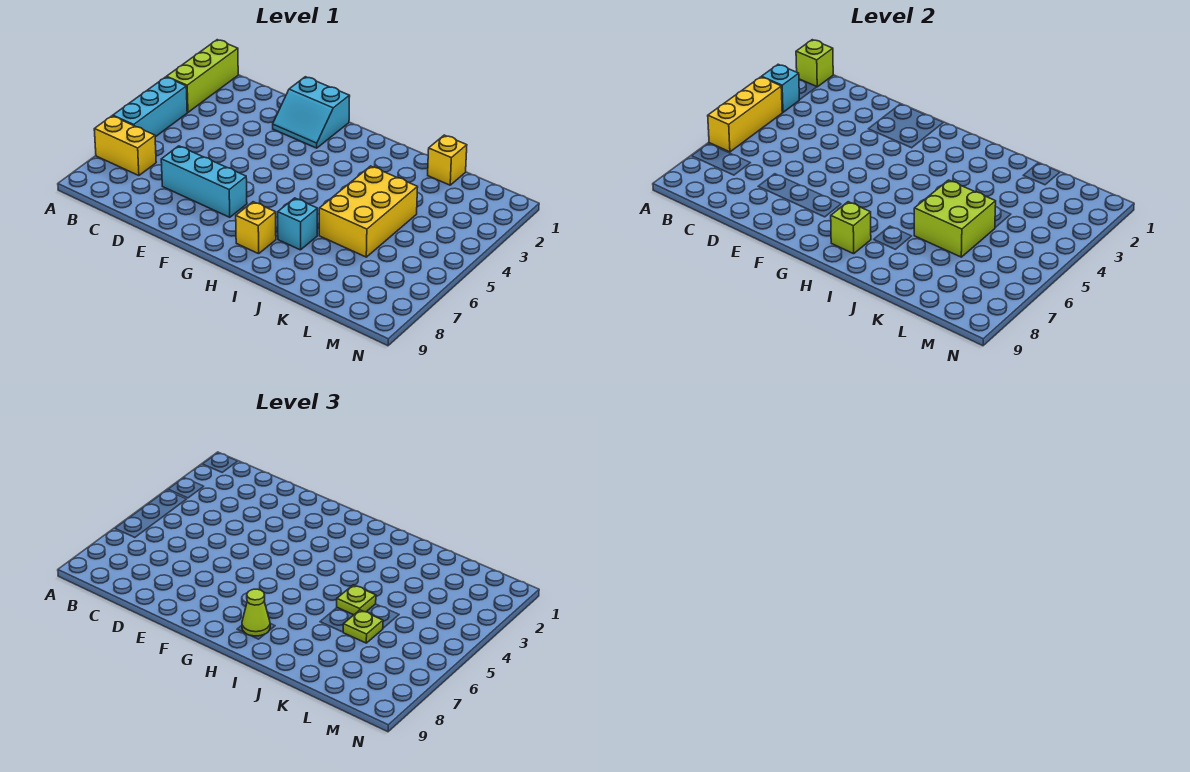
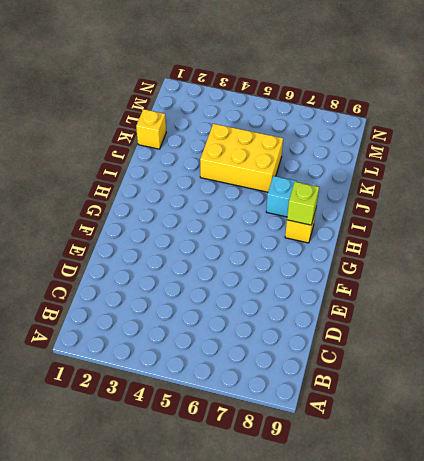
none -> lime brick A1:A3 level 1
none -> cyan brick A4:A6 level 1
none -> yellow brick A7:B7 level 1

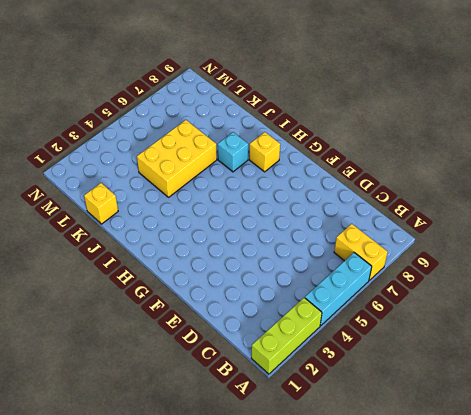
none -> cyan brick D7:F7 level 1
none -> cyan slope E1:F2 level 1 top 1
none -> lime brick A1 level 2

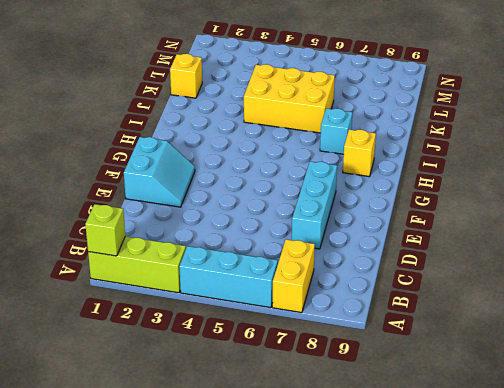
none -> cyan brick A3 level 2
none -> yellow brick A4:A6 level 2
none -> lime brick H8 level 2

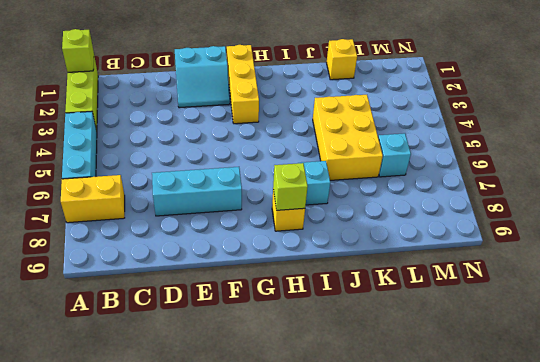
yellow brick G1:G3 level 1 -> yellow brick A4:A6 level 2
cyan brick L6 level 1 -> cyan brick A3 level 2
none -> lime brick J5:K6 level 2
none -> lime cone H8 level 3
none -> lime plate J5 level 3

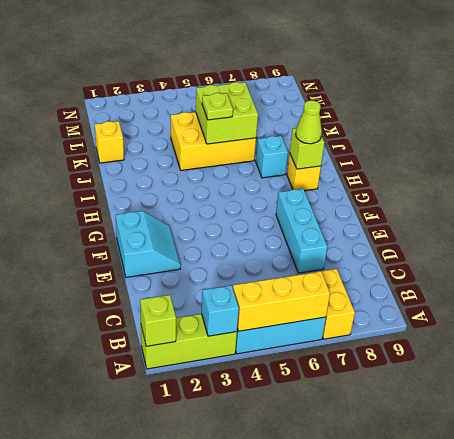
none -> lime plate K6 level 3

